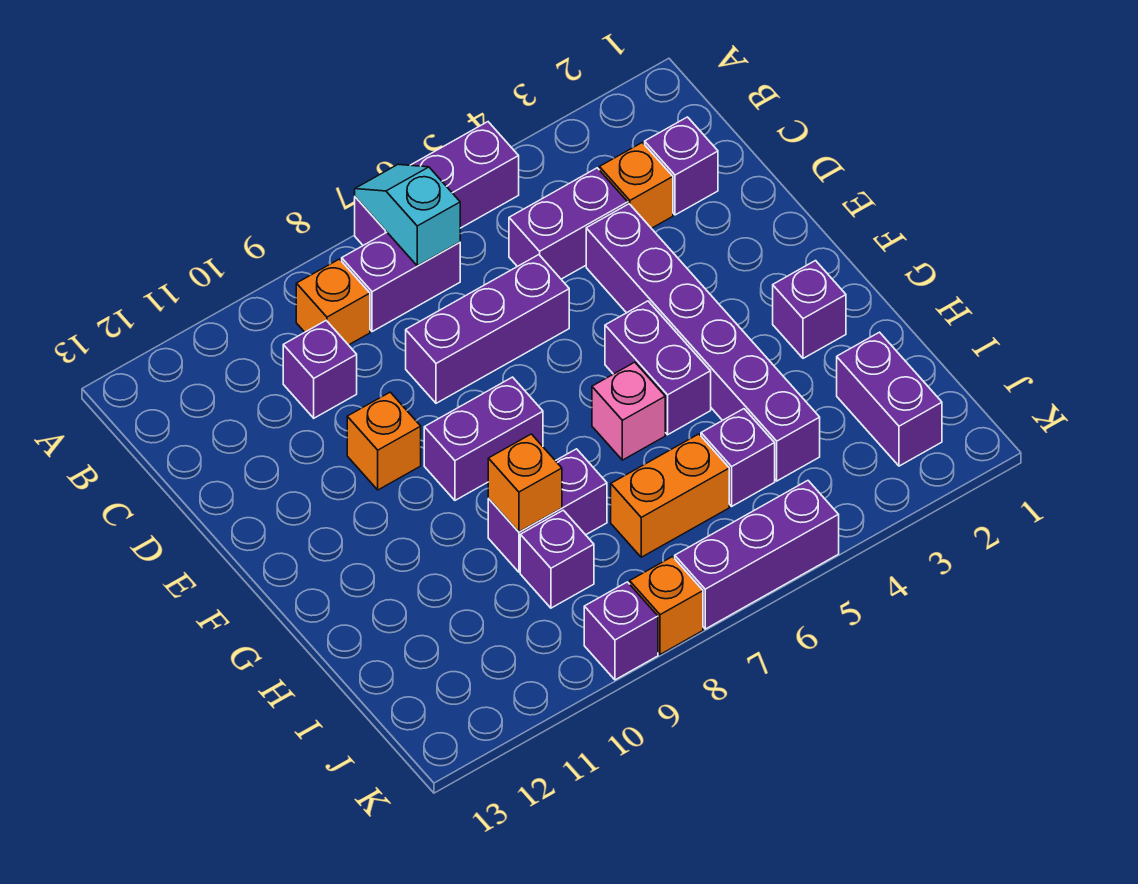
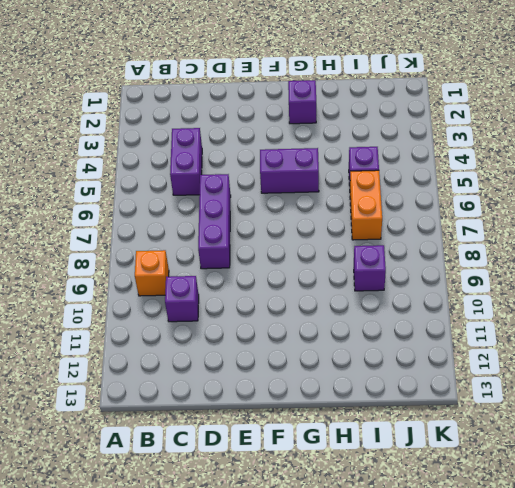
none -> purple brick A5:A7 level 1
none -> purple brick B7:B8 level 1
none -> purple brick C2 level 1

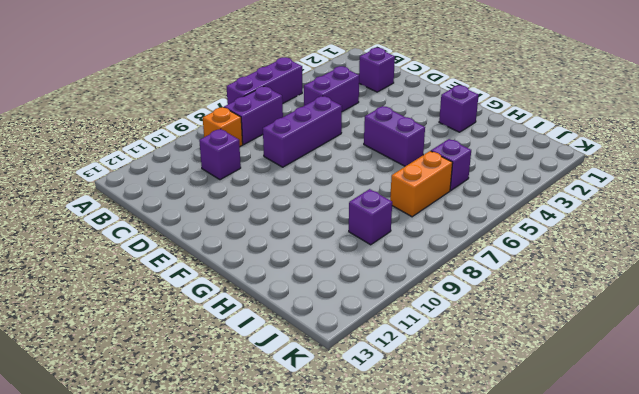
none -> orange brick C3 level 1
none -> purple brick D4:I4 level 1
none -> orange brick E10 level 1

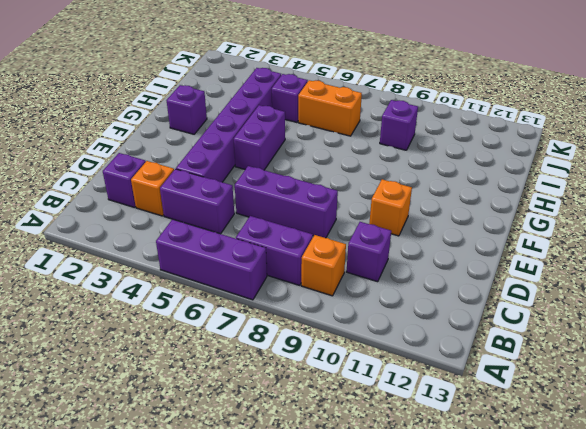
none -> purple brick F8:F9 level 1
none -> pink brick G6 level 1
none -> purple brick H8:H9 level 1

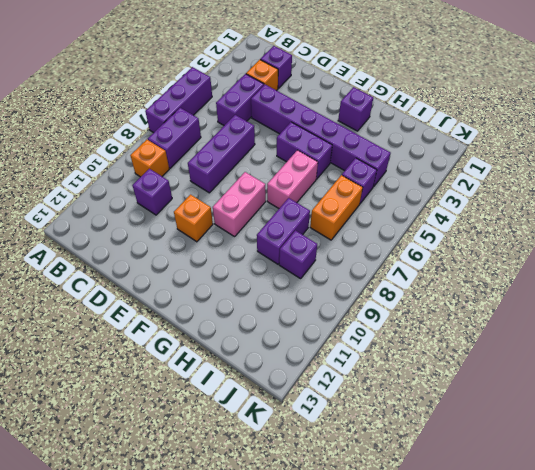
pink brick F8:F9 level 1 -> purple brick F8:F9 level 1
pink brick G6:G7 level 1 -> pink brick G6 level 1
none -> purple brick I2:J2 level 1
none -> purple brick K5:K7 level 1
none -> orange brick K8 level 1

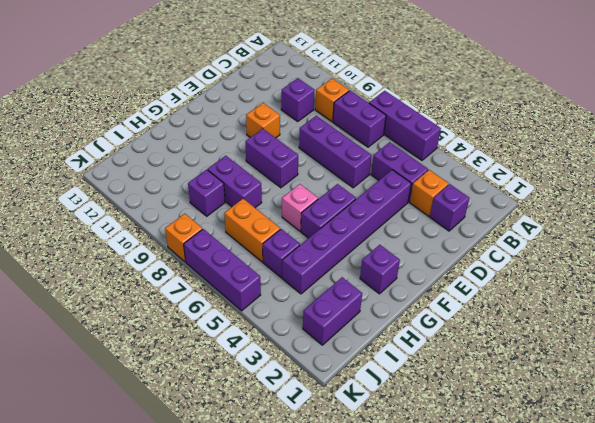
none -> purple brick K9 level 1
none -> cyan slope A7:B7 level 2 top B
none -> orange brick H9 level 2

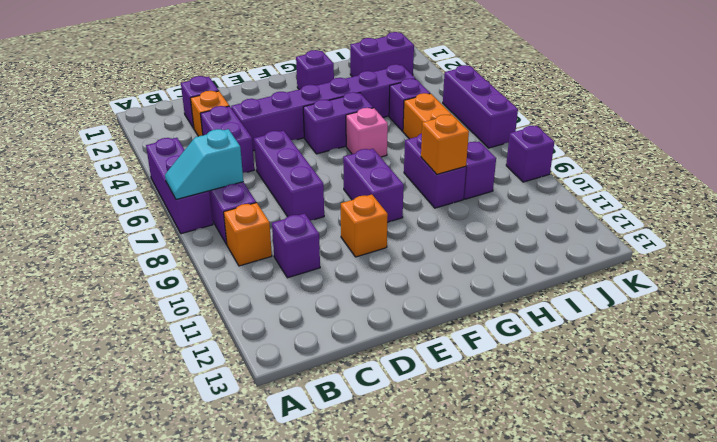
none -> orange brick K8 level 1

